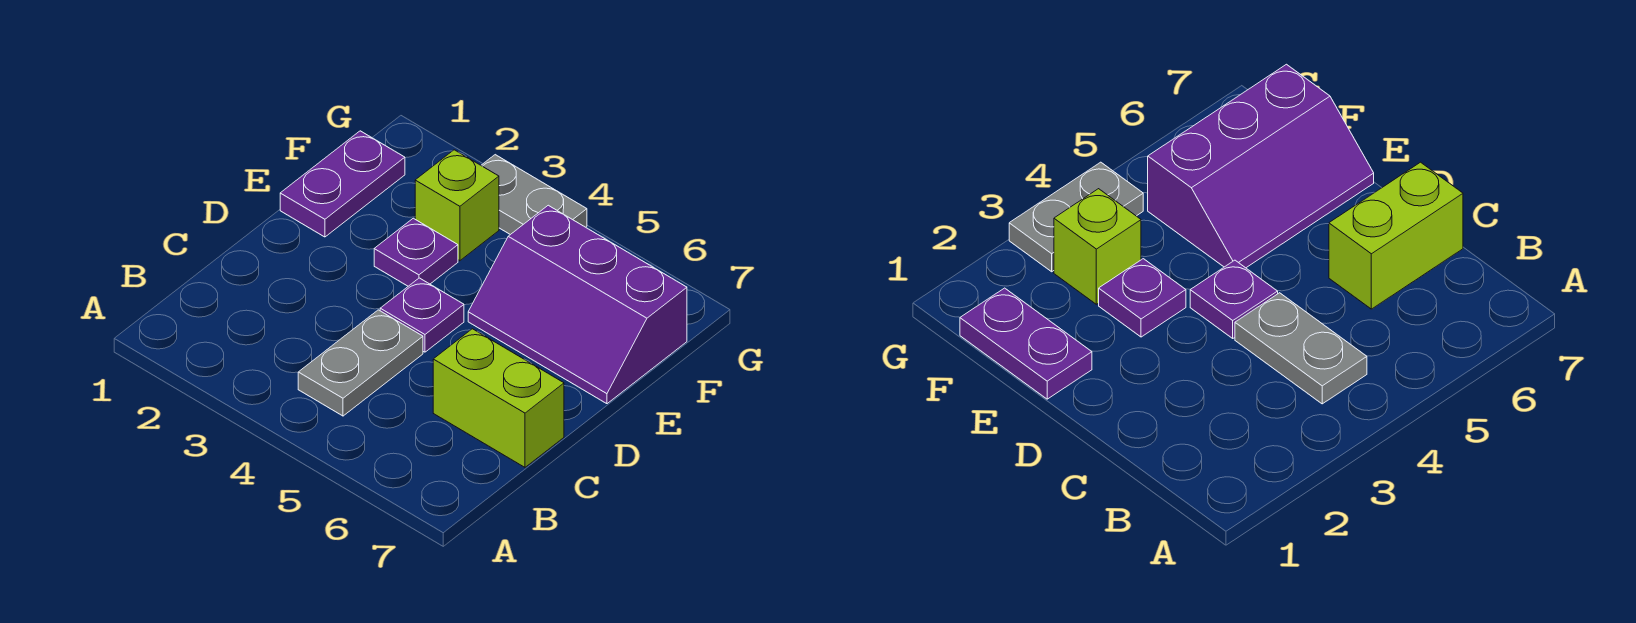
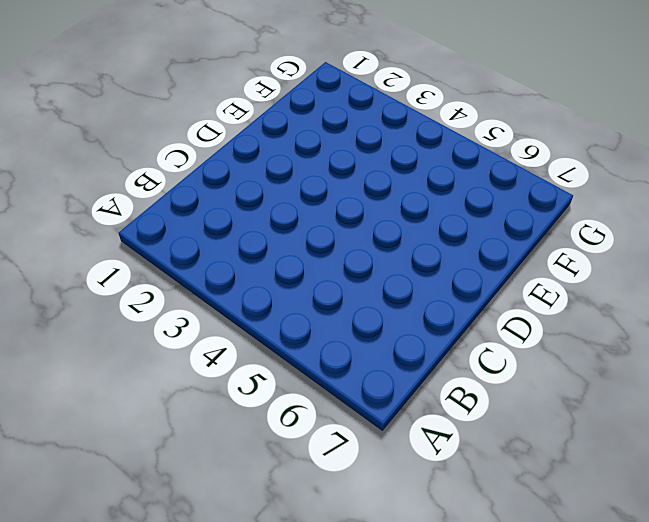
none -> grey plate B4:C4 level 1
none -> lime brick C6:C7 level 1

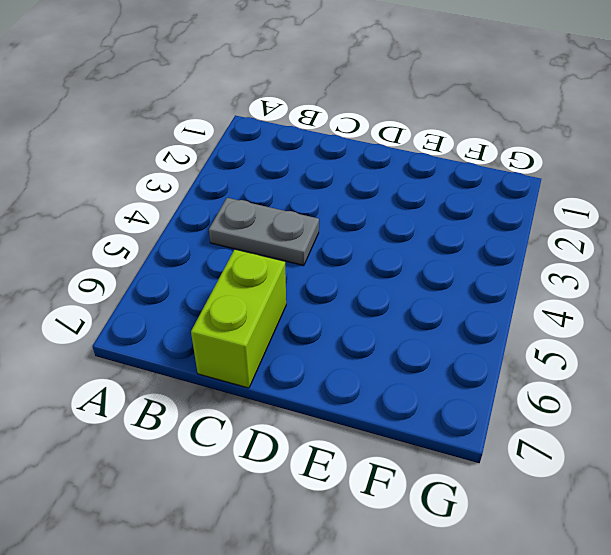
none -> purple plate D4 level 1
none -> purple plate E1:F1 level 1

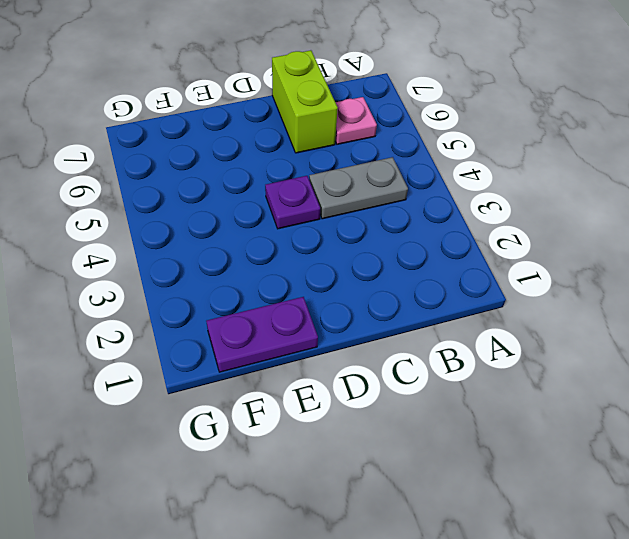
pink plate B6 level 1 -> none
none -> purple plate E3 level 1
none -> purple slope E5:F7 level 1 top F

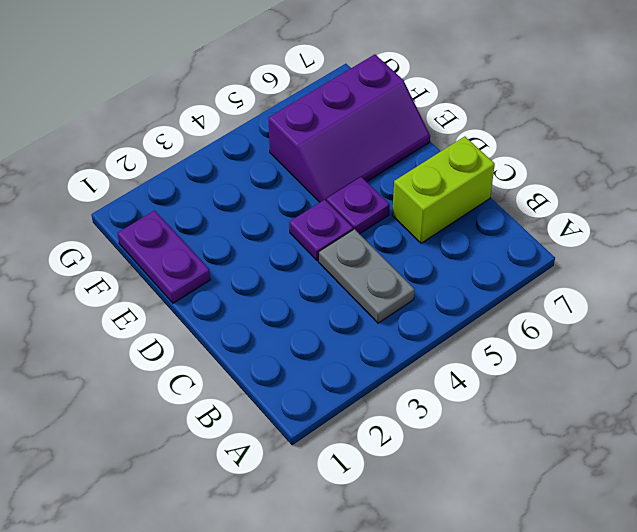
purple plate D5 level 1 -> purple plate E3 level 1
none -> lime brick F3 level 1
none -> grey plate G3:G4 level 1

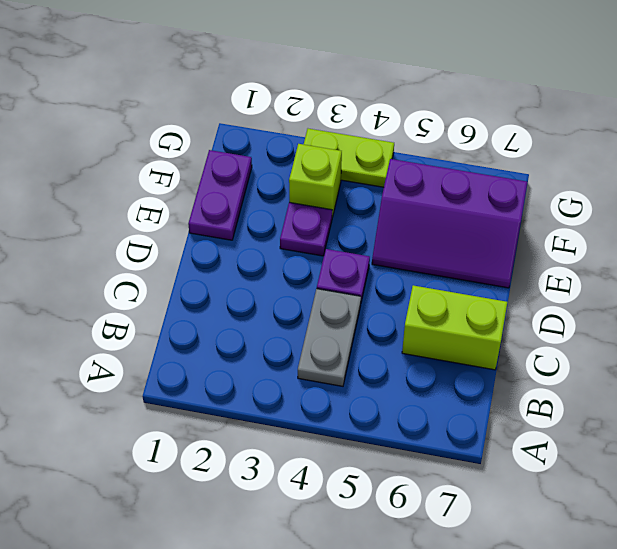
lime plate G3:G4 level 1 -> grey plate G3:G4 level 1

